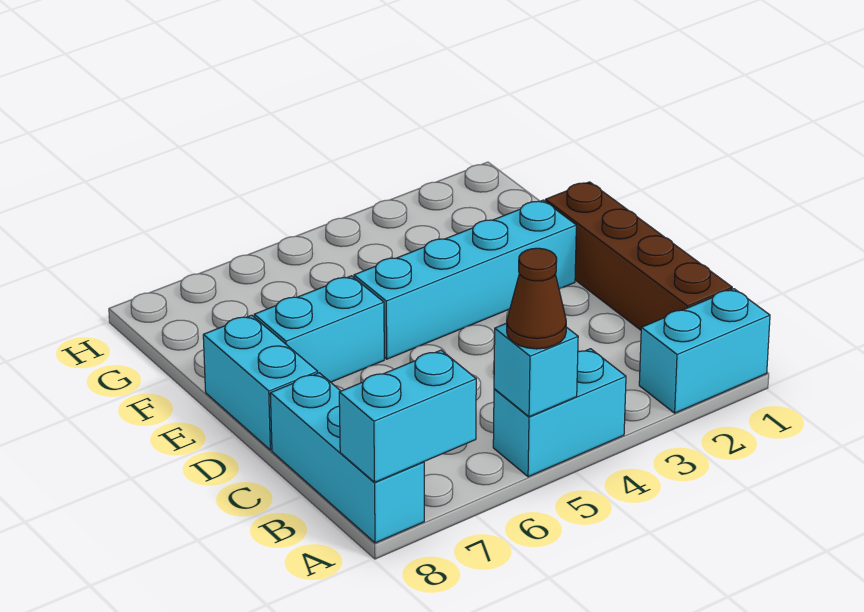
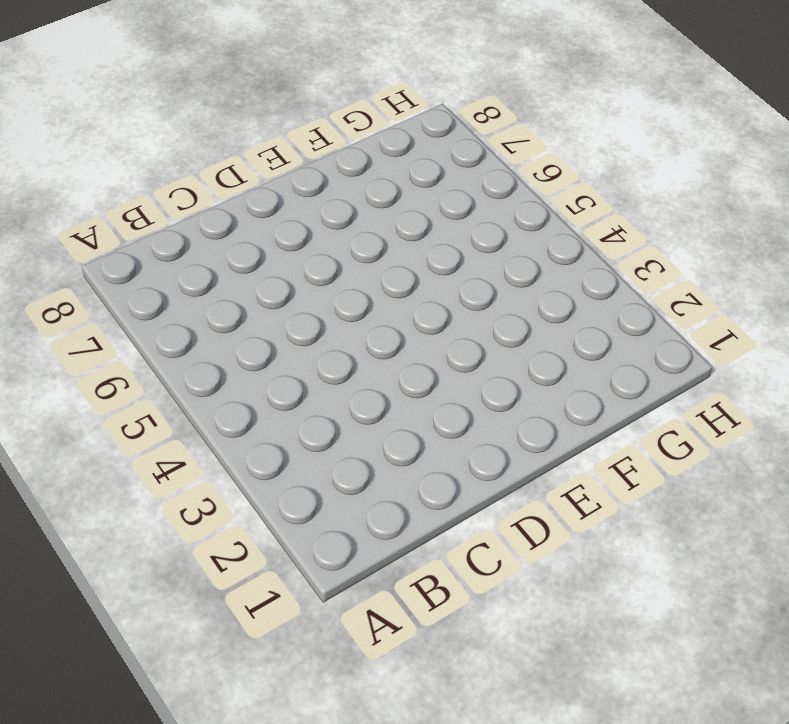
none -> cyan brick A1:A2 level 1
none -> cyan brick A4:A5 level 1

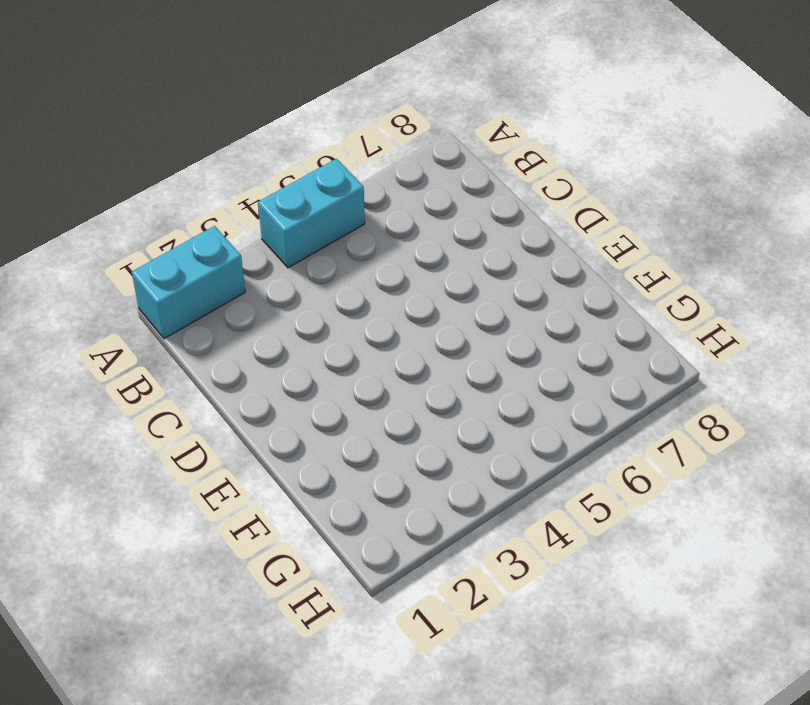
none -> cyan brick A8:C8 level 1
none -> brown brick B1:E1 level 1

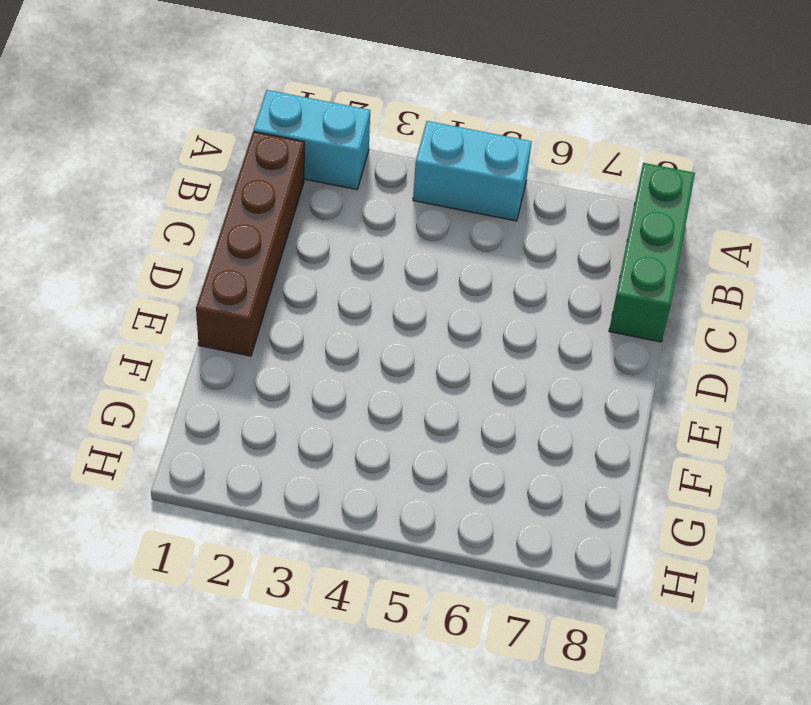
green brick A8:C8 level 1 -> cyan brick A8:C8 level 1
none -> cyan brick D8:E8 level 1
none -> cyan brick E2:E5 level 1

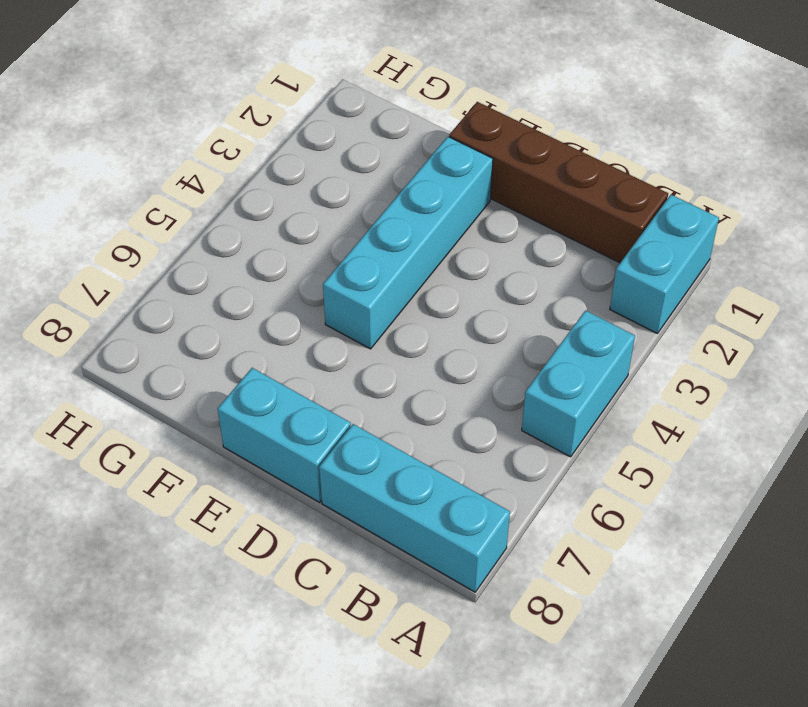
none -> cyan brick E6:E7 level 1
none -> cyan brick A5 level 2

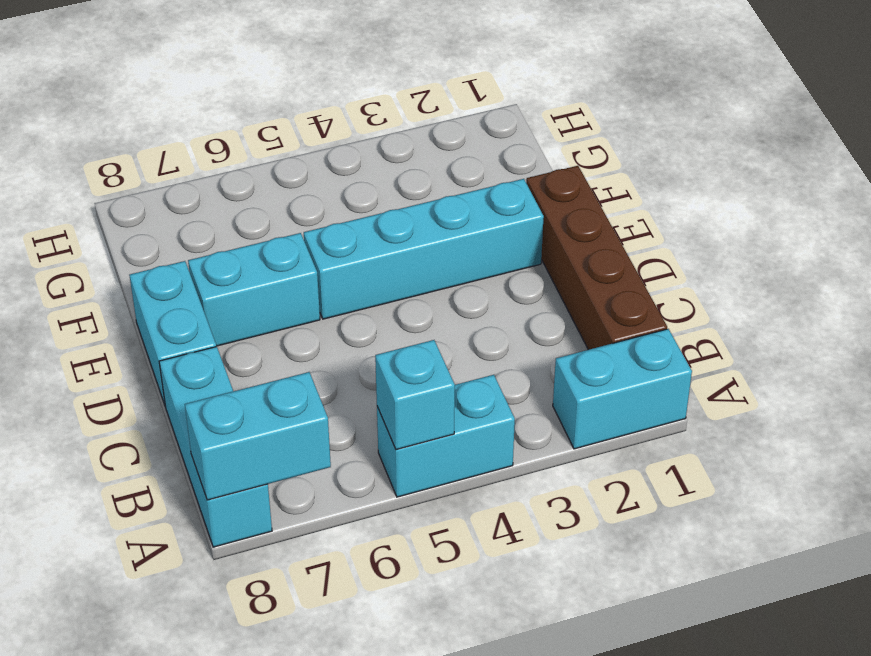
none -> brown cone A5 level 3

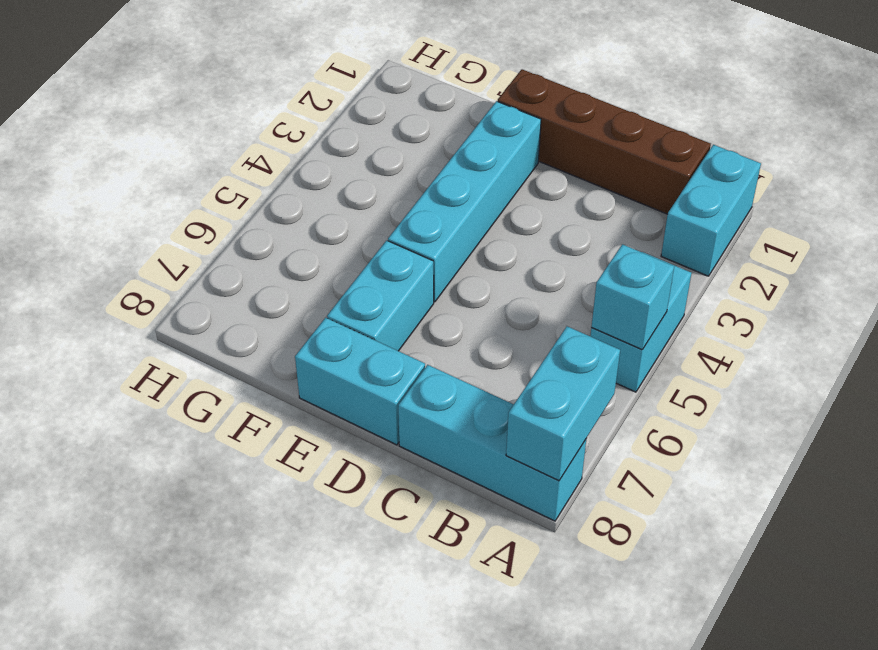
none -> brown cone A5 level 3

